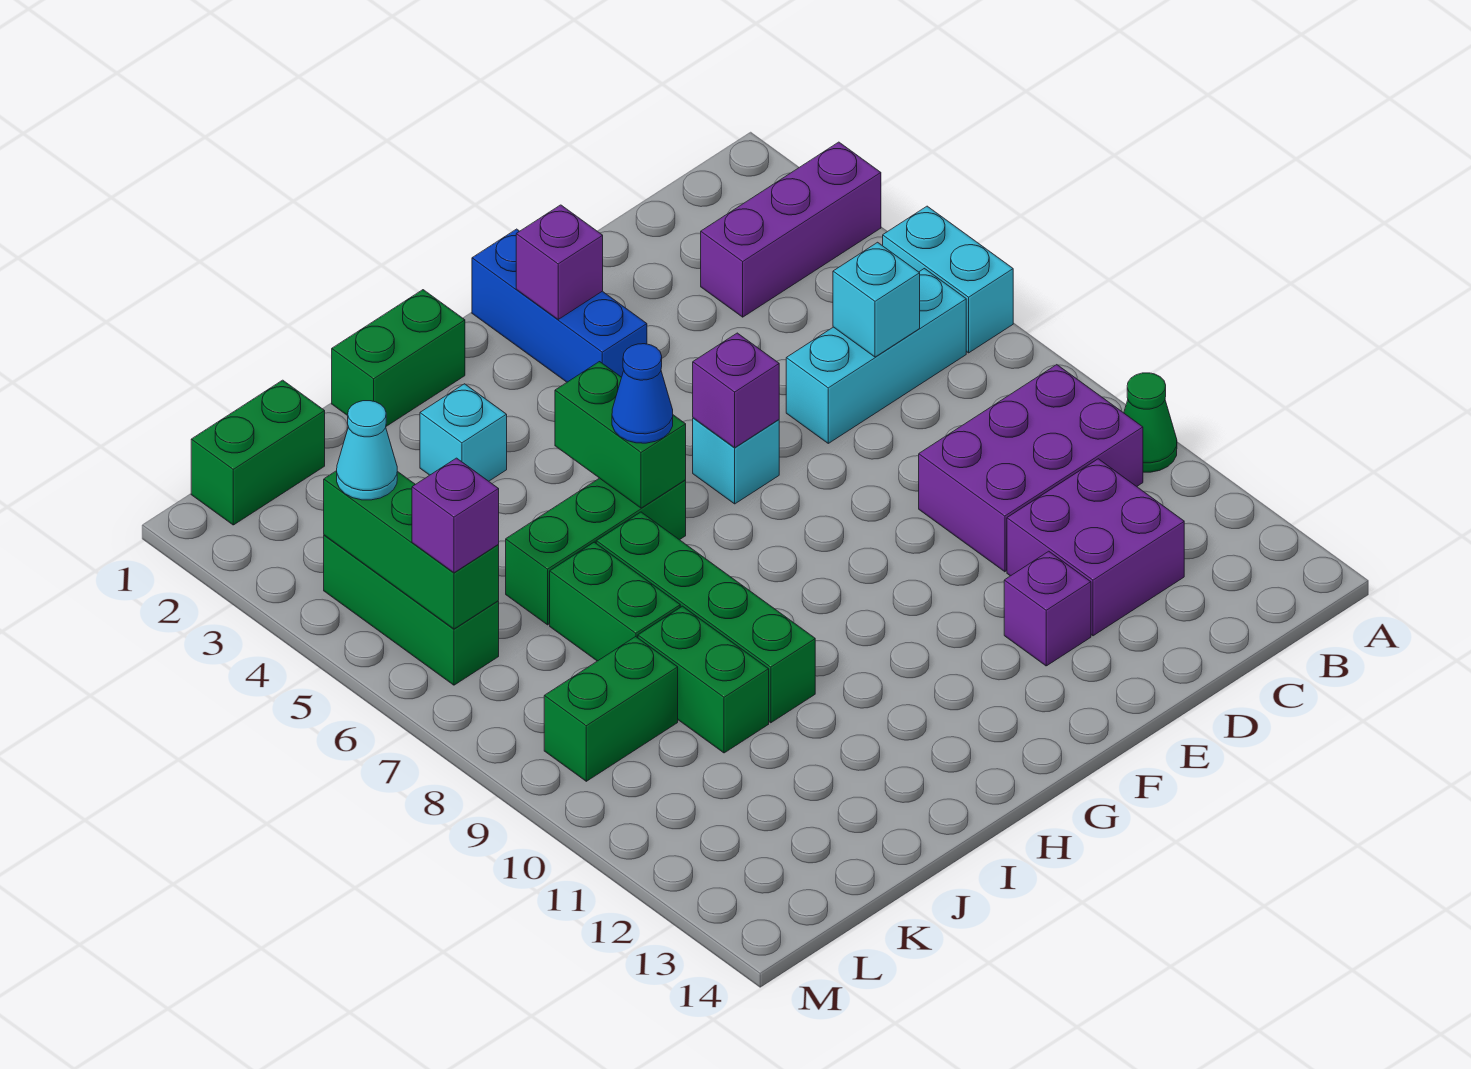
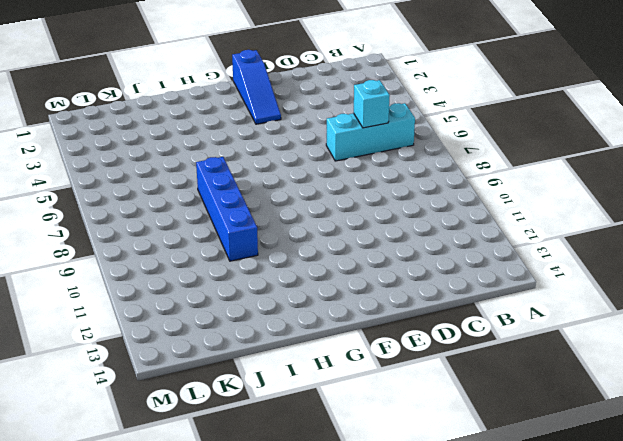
blue slope F1:F3 level 1 top 1 -> blue brick F1:F3 level 1
blue brick I7:I10 level 1 -> green brick I7:I10 level 1
none -> purple brick A3:C3 level 1
none -> cyan brick A5:A6 level 1
none -> green cone A10 level 1

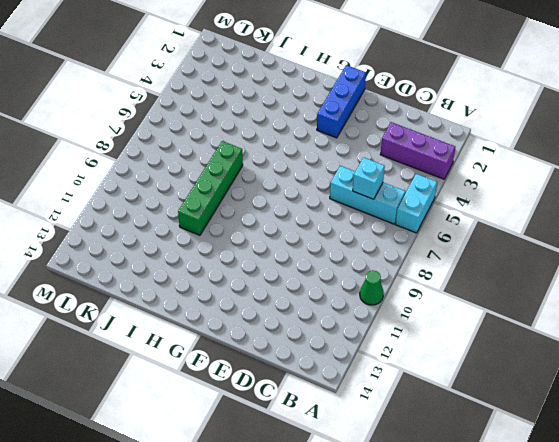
none -> purple brick B9:D10 level 1
none -> purple brick C11:D12 level 1
none -> purple brick E12 level 1

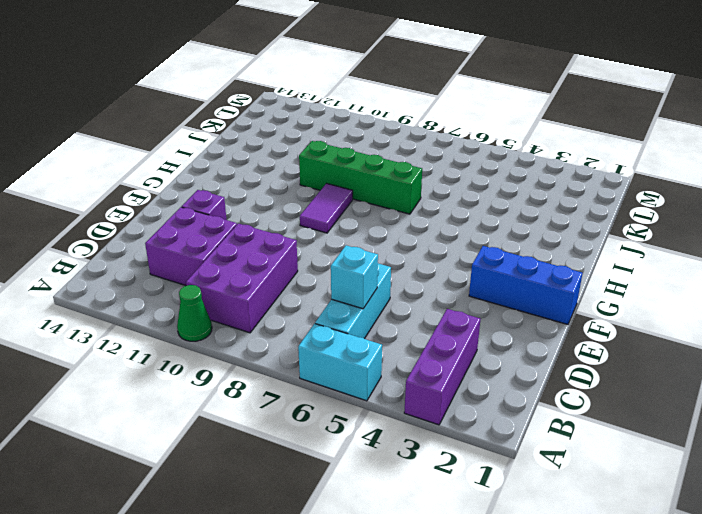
purple tile G9:H9 level 1 -> none
none -> cyan brick F6 level 1
none -> green brick H1:I1 level 1
none -> green brick H6:J6 level 1

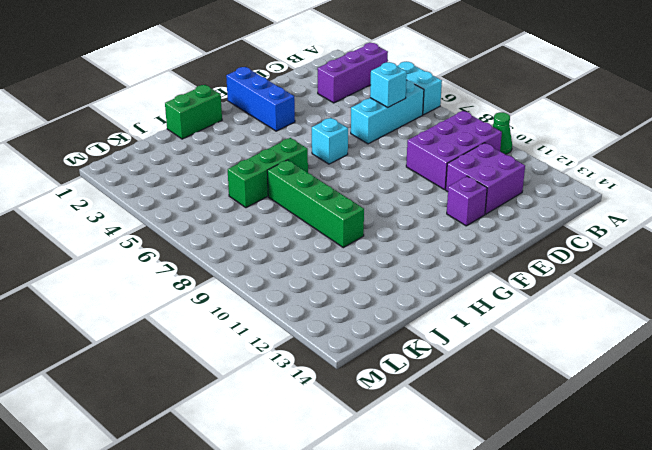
none -> cyan brick I3 level 1
none -> green brick J7:J8 level 1
none -> green brick J9:J10 level 1

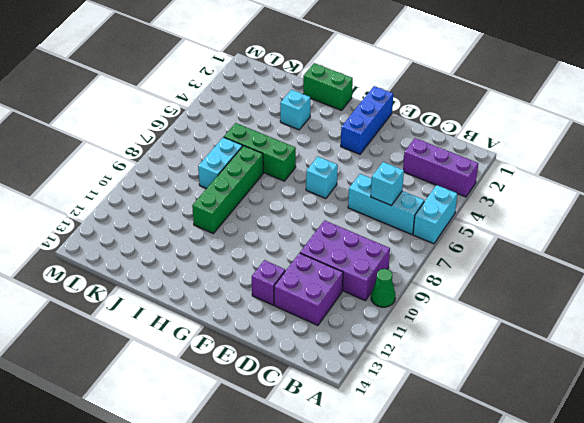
cyan brick J7:J8 level 1 -> green brick J7:J8 level 1
none -> green brick J9:J10 level 1
none -> green brick K1:L1 level 1
none -> green brick K9:L9 level 1

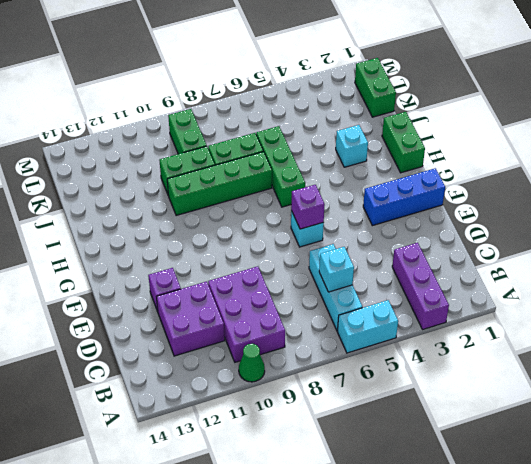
none -> green brick L4:L6 level 1
none -> purple brick F2 level 2
none -> green brick H5:H6 level 2

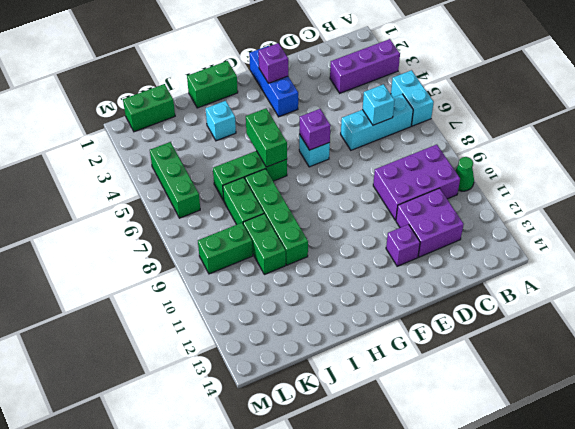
none -> green brick L4:L6 level 2
none -> blue cone H6 level 3
none -> cyan cone L4 level 3

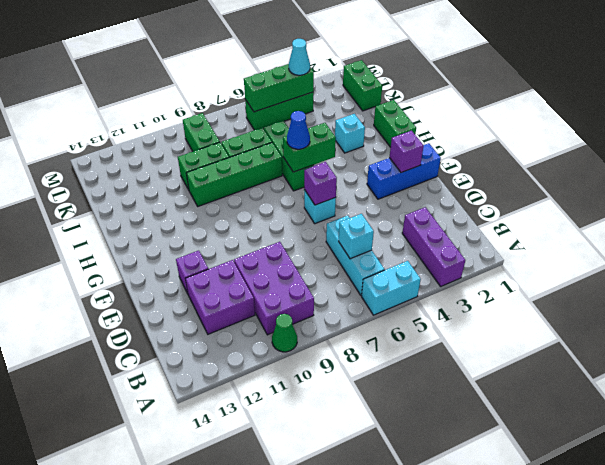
none -> purple brick L6 level 3

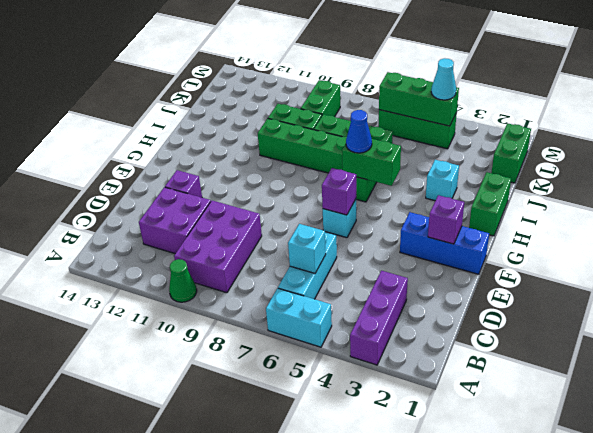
none -> purple brick L6 level 3

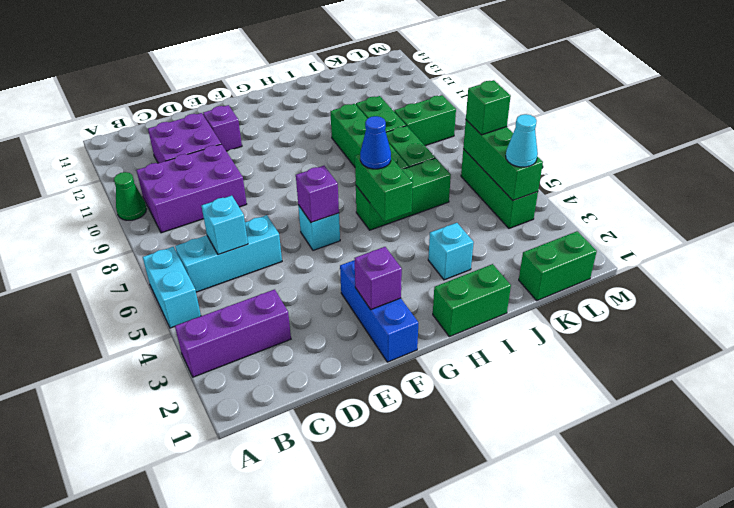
green brick L6 level 3 -> purple brick L6 level 3

